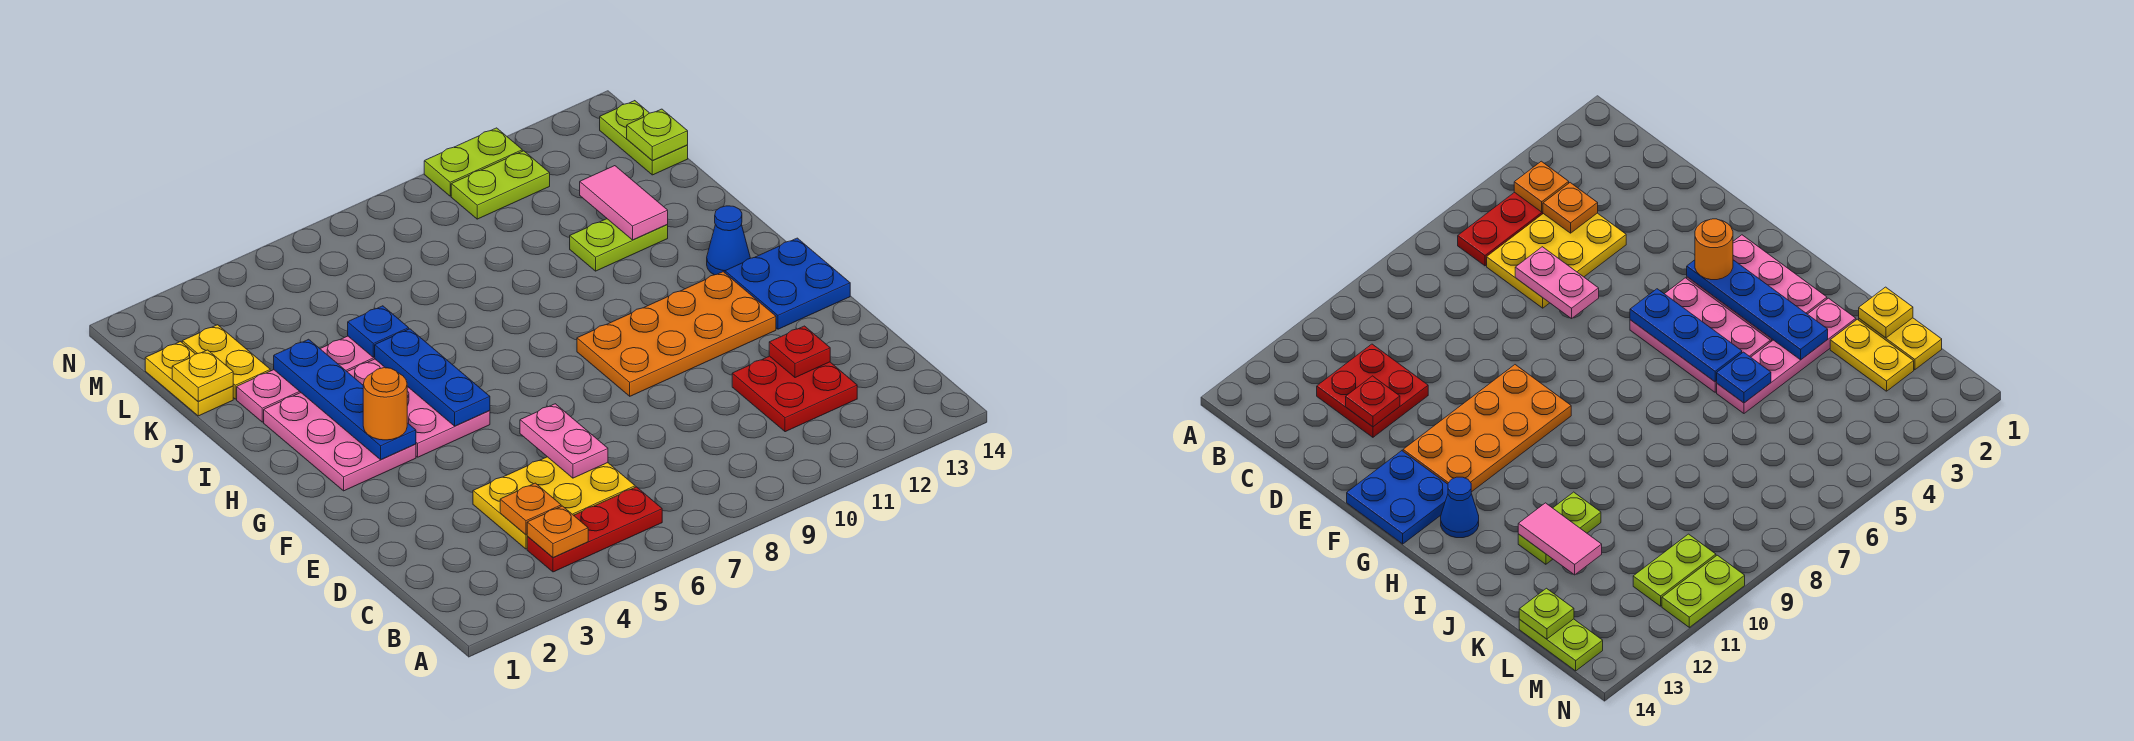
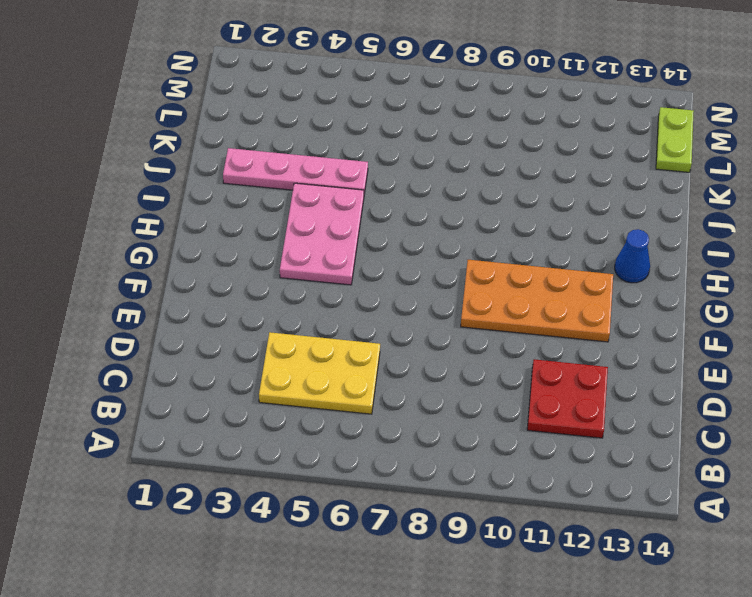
none -> red plate B4:B6 level 1
none -> blue plate F13:G14 level 1
none -> pink plate G2:I3 level 1

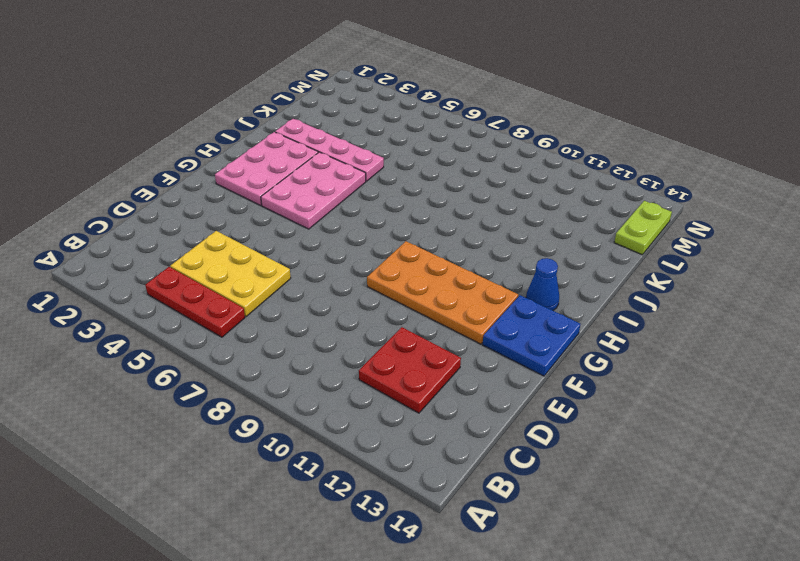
none -> lime plate J11:J12 level 1
none -> yellow plate K1:L1 level 1
none -> yellow plate K2:L2 level 1

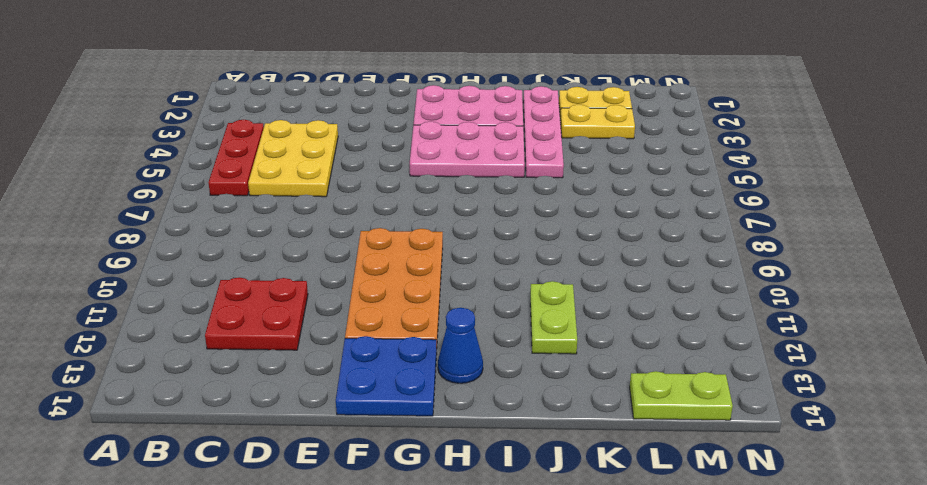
yellow plate K3:L3 level 1 -> yellow plate K1:L1 level 1
none -> lime plate M10:M11 level 1
none -> lime plate N10:N11 level 1
none -> orange plate B4 level 2

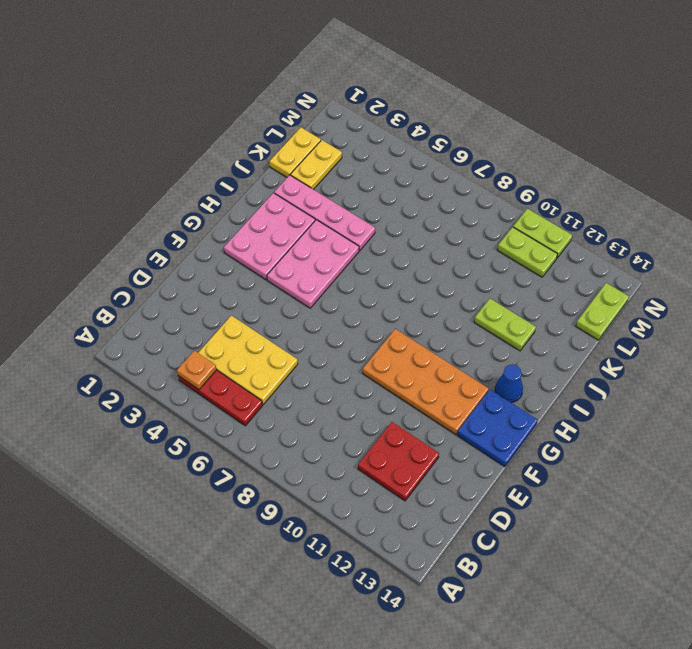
none -> orange plate C4 level 2
none -> pink plate D6:E6 level 2
none -> red plate D12 level 2

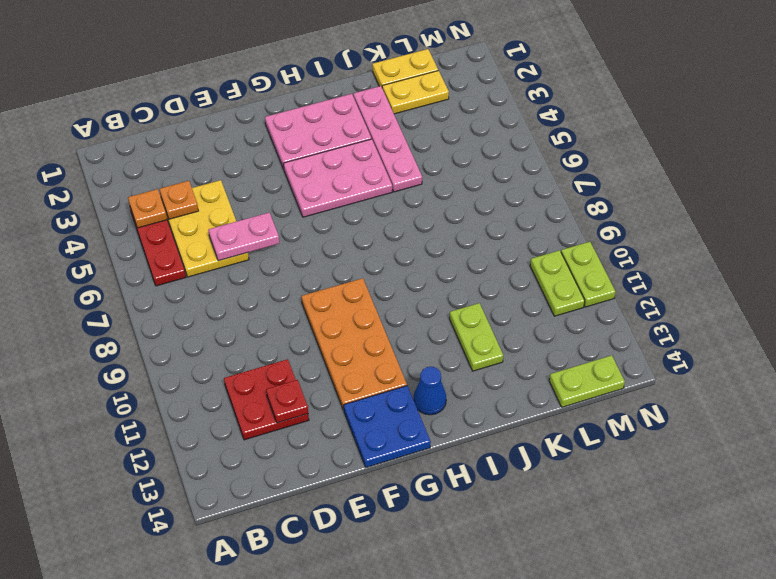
none -> blue plate G3:J3 level 2
none -> blue plate G5:I5 level 2
none -> blue plate J5 level 2

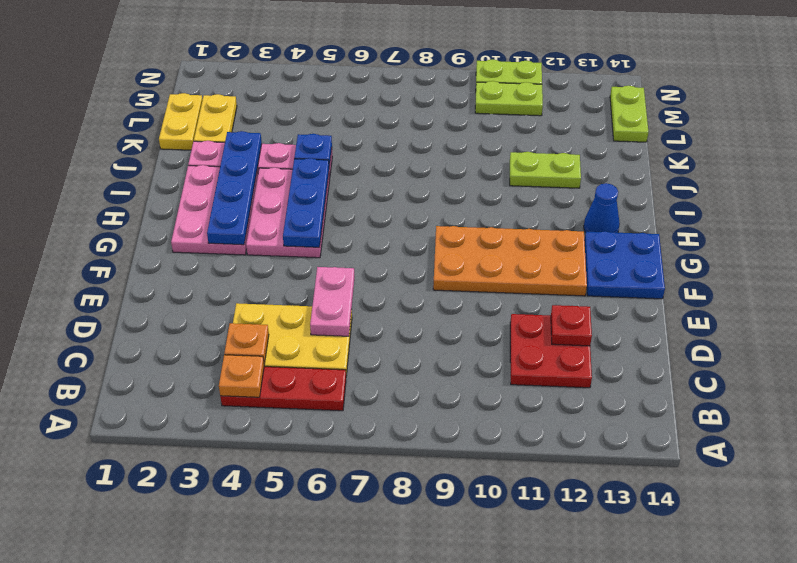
none -> pink tile J12:K12 level 2
none -> yellow plate K1 level 2
none -> lime plate L14 level 2

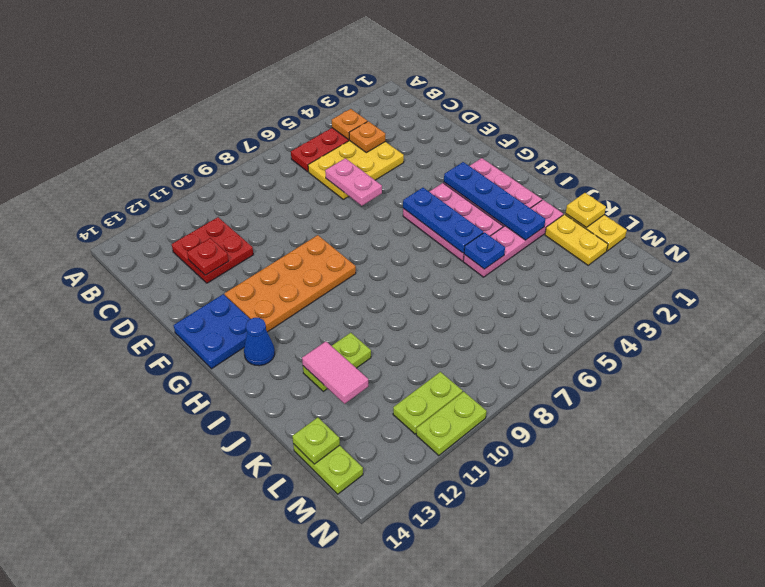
none -> orange round brick G3 level 3

